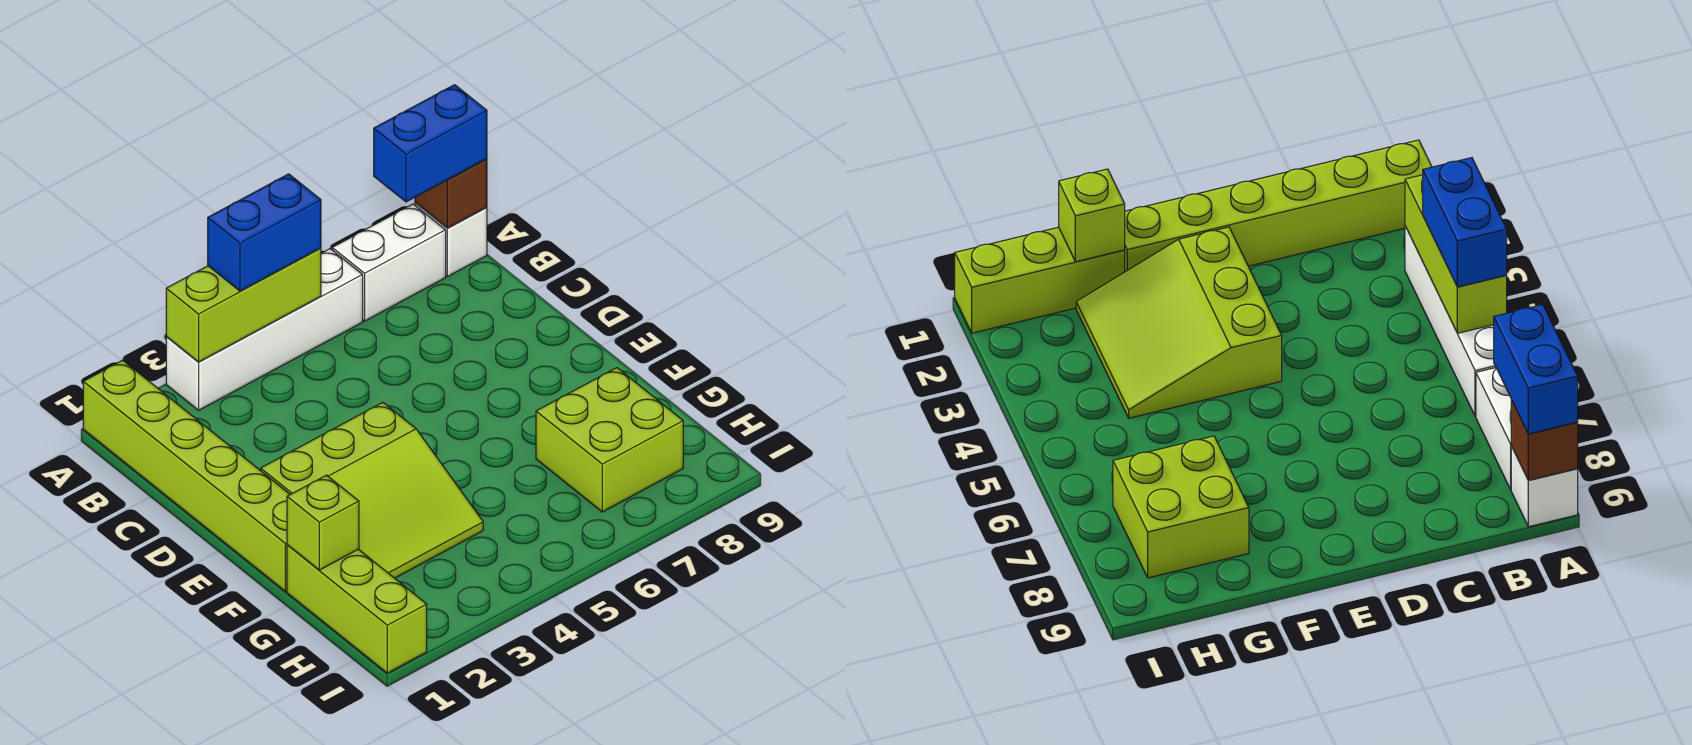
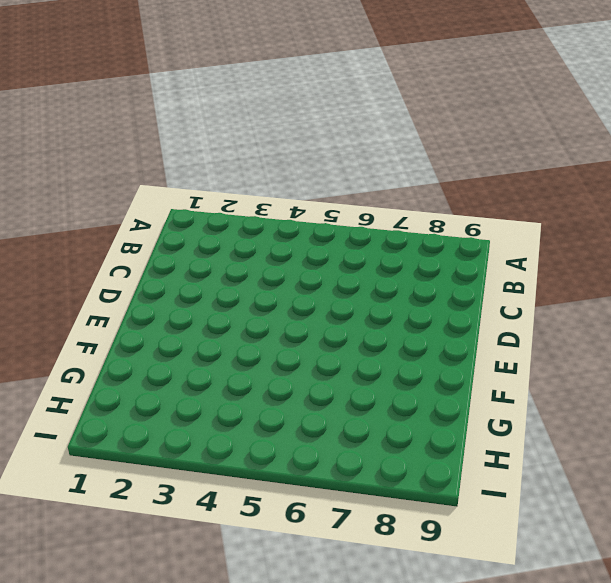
none -> lime brick A1:F1 level 1
none -> white brick A3:A6 level 1
none -> white brick A7:A8 level 1

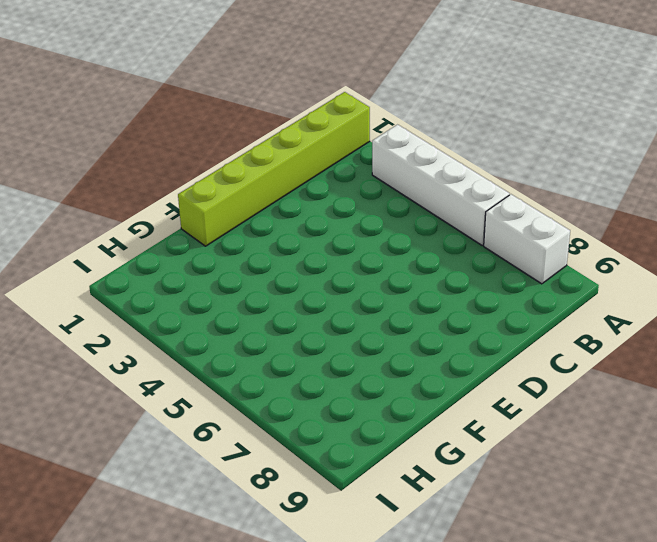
none -> white brick A9 level 1
none -> lime slope E2:G4 level 1 top E
none -> lime brick G1:I1 level 1

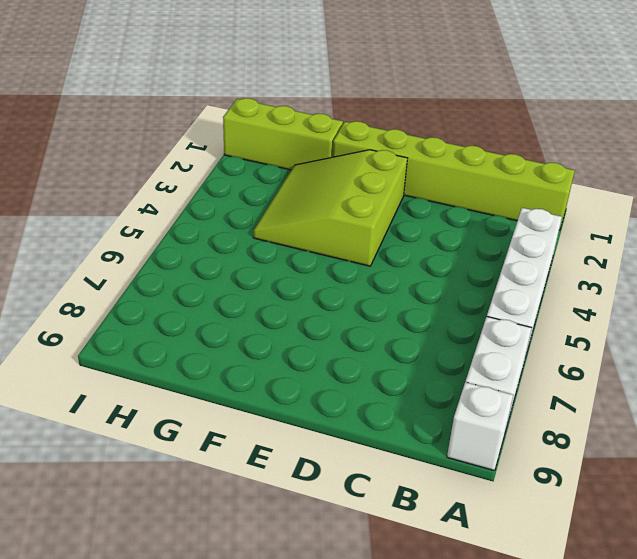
none -> lime brick G7:H8 level 1
none -> lime brick A3:A5 level 2
none -> brown brick A9 level 2

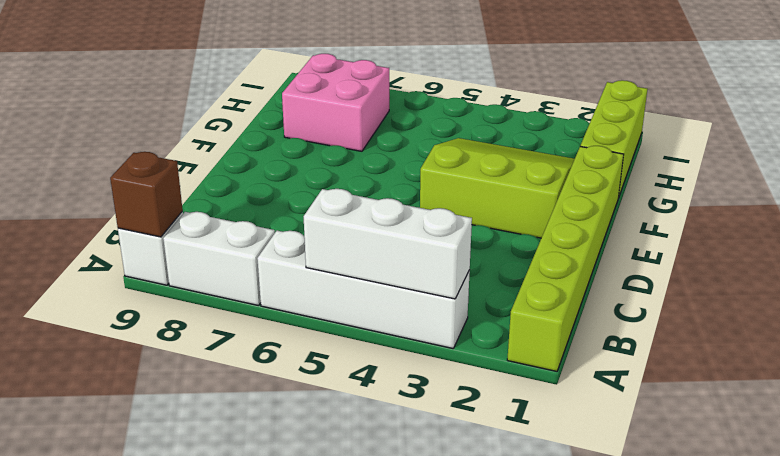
white brick A3:A5 level 2 -> lime brick A3:A5 level 2
pink brick G7:H8 level 1 -> lime brick G7:H8 level 1
none -> lime brick G1 level 2
none -> blue brick A4:A5 level 3
none -> blue brick A8:A9 level 3

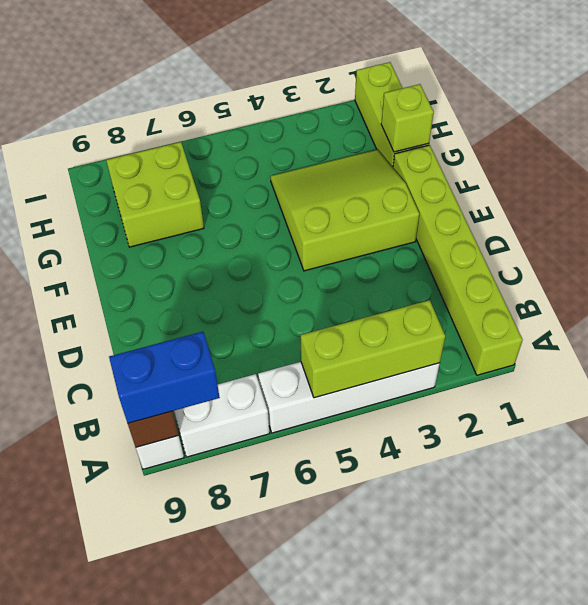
none -> blue brick A4:A5 level 3

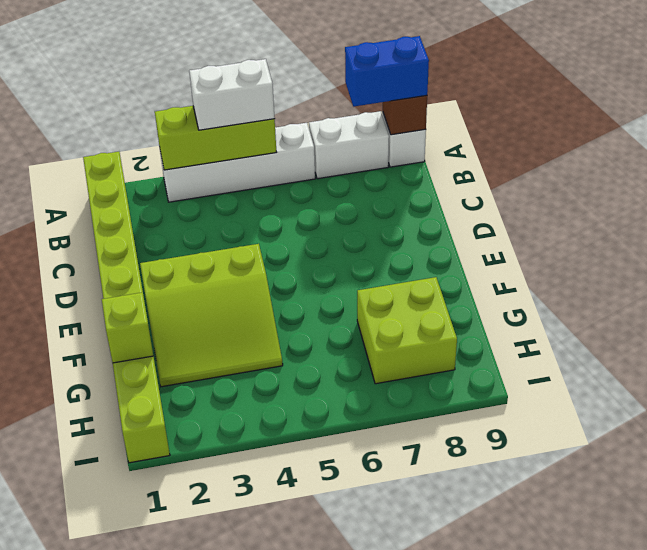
white brick A4:A5 level 3 -> blue brick A4:A5 level 3

